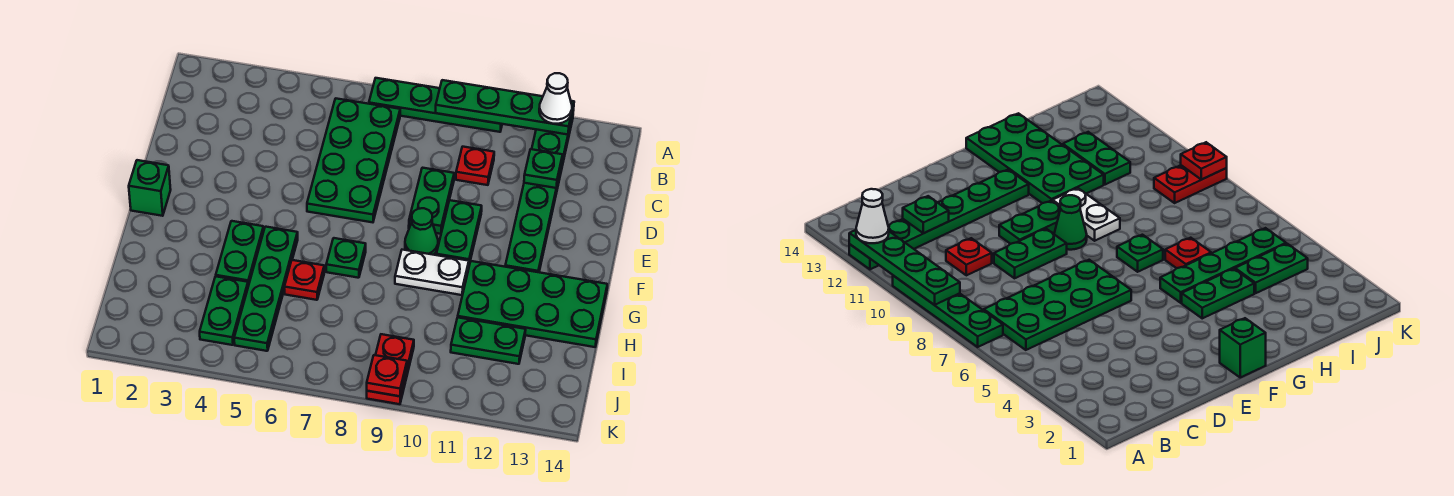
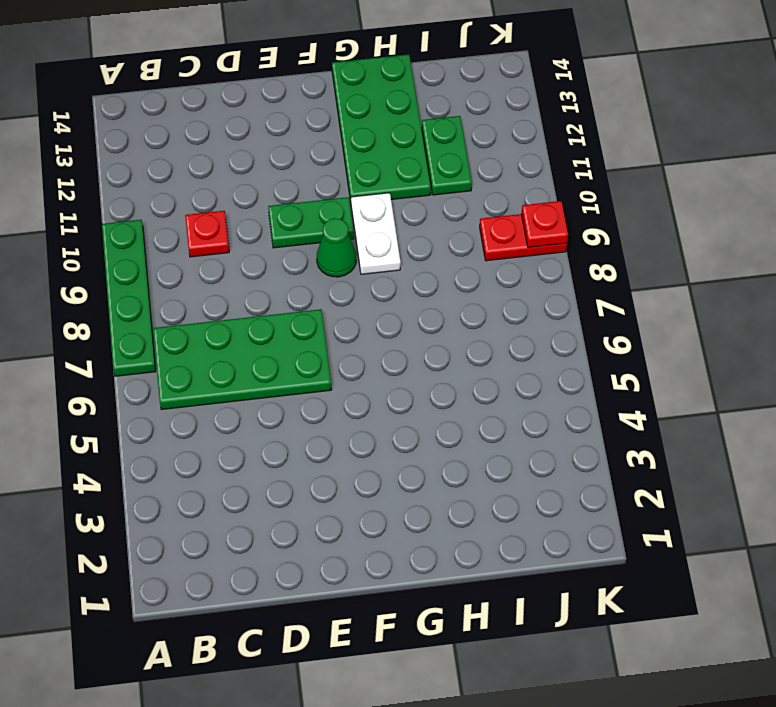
none -> green plate A12:F12 level 1
none -> green plate D9:E9 level 1
none -> green brick F1 level 1

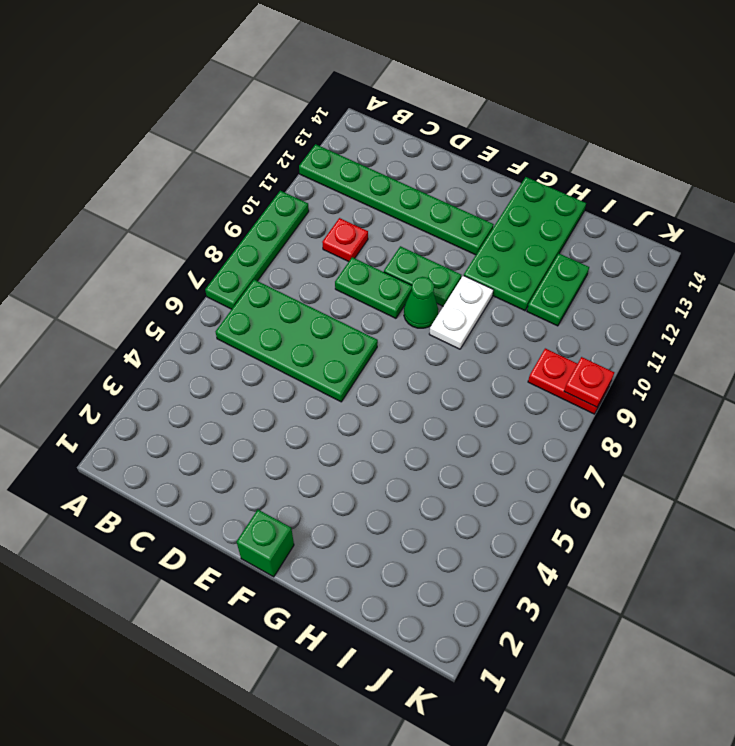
none -> green plate G4:H4 level 1
none -> green plate G5:J5 level 1
none -> green plate G7 level 1

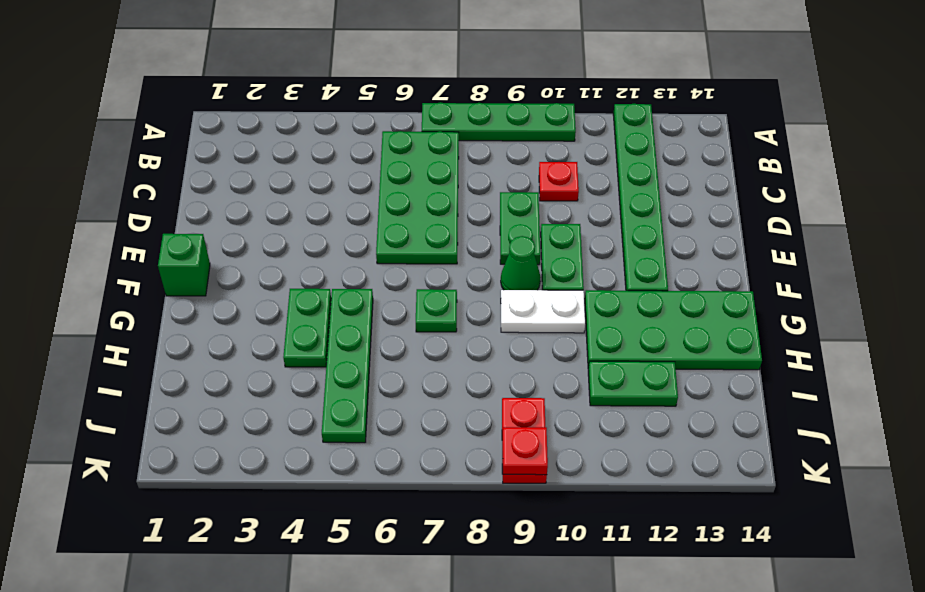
none -> red plate H6 level 1
none -> green plate I4:J4 level 1
none -> green plate A9:A12 level 2

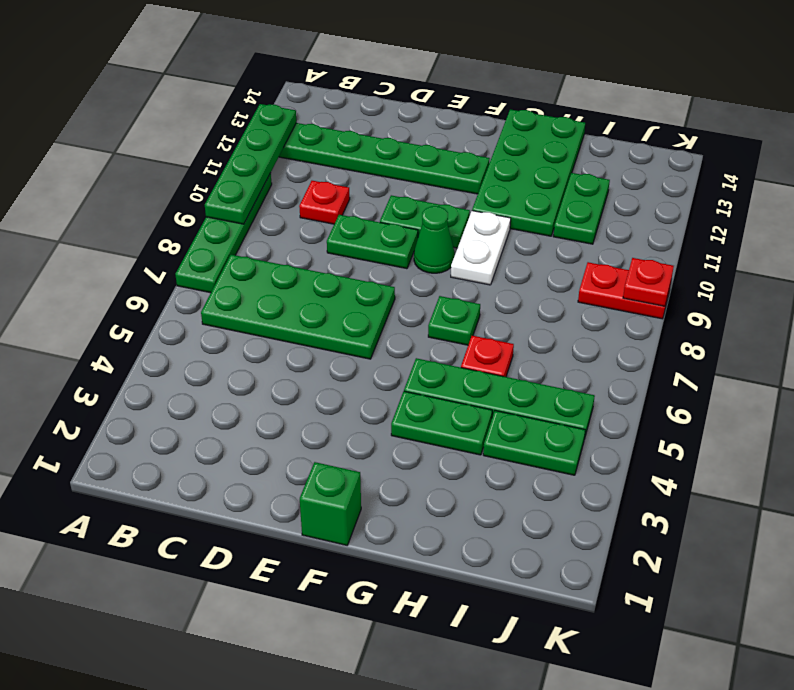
none -> green plate C12 level 2
none -> white cone A12 level 3

